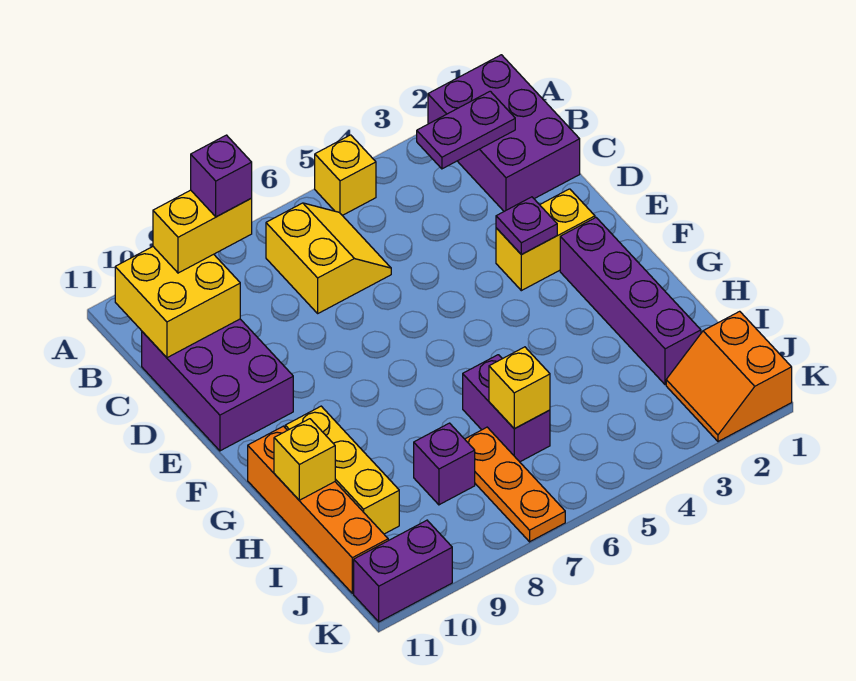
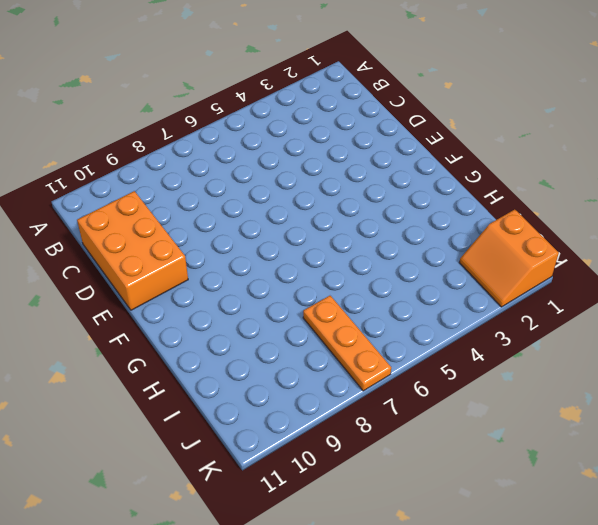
orange brick C10:E11 level 1 -> purple brick C10:E11 level 1
none -> purple brick A1:C2 level 1
none -> yellow brick A5 level 1
none -> yellow slope B6:C7 level 1 top 7

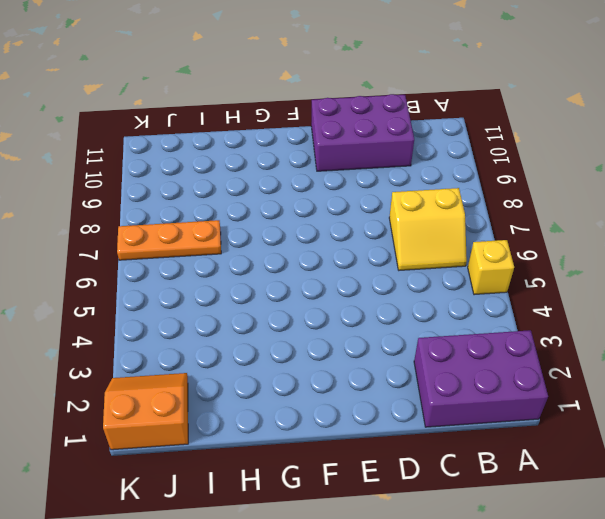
none -> yellow brick E2:E3 level 1
none -> purple brick F2:I2 level 1
none -> yellow brick G10:I10 level 1

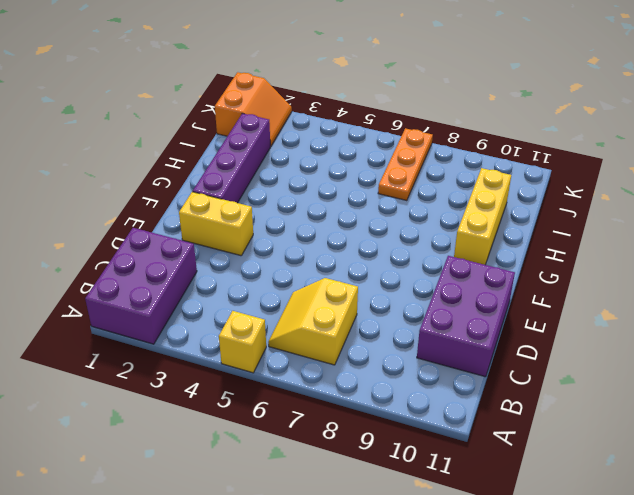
none -> orange brick G11:J11 level 1
none -> purple brick H6:I6 level 1
none -> purple brick I8 level 1

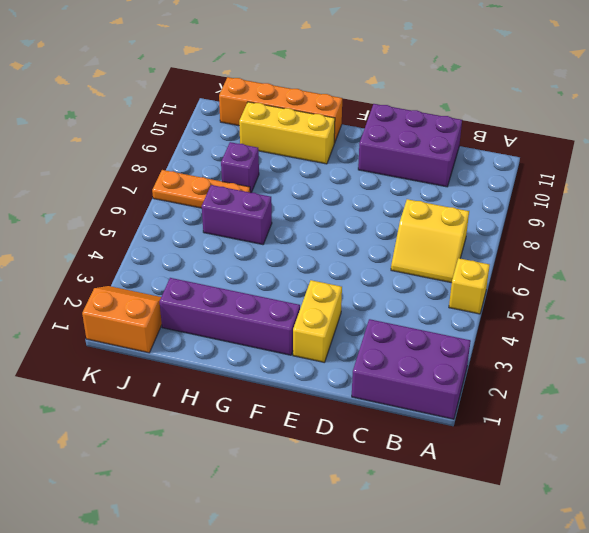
none -> purple brick K10:K11 level 1
none -> purple plate B2:B3 level 2
none -> yellow brick B10:C11 level 2

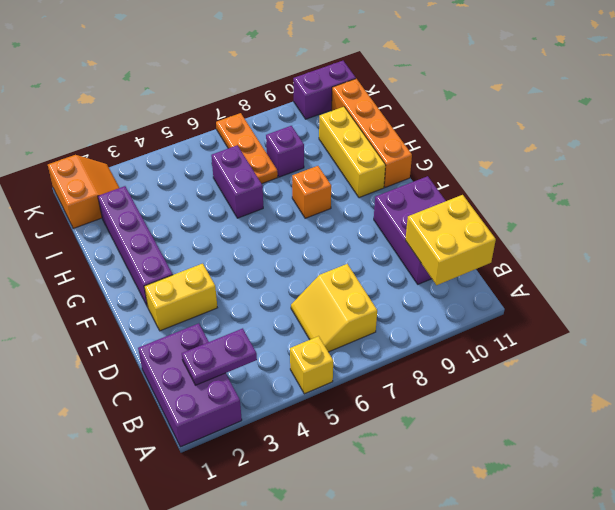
orange brick G8 level 1 -> none
none -> purple plate E3 level 2
none -> yellow brick H11 level 2
none -> yellow brick I6 level 2

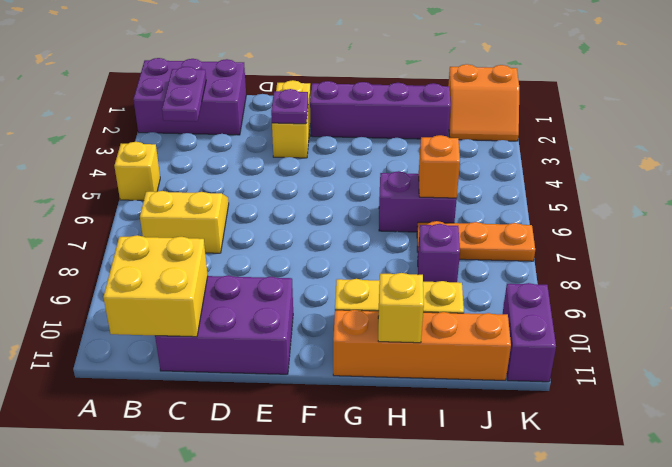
orange brick I6 level 2 -> yellow brick I6 level 2
none -> yellow brick B9:B10 level 3
none -> purple brick B9 level 4

